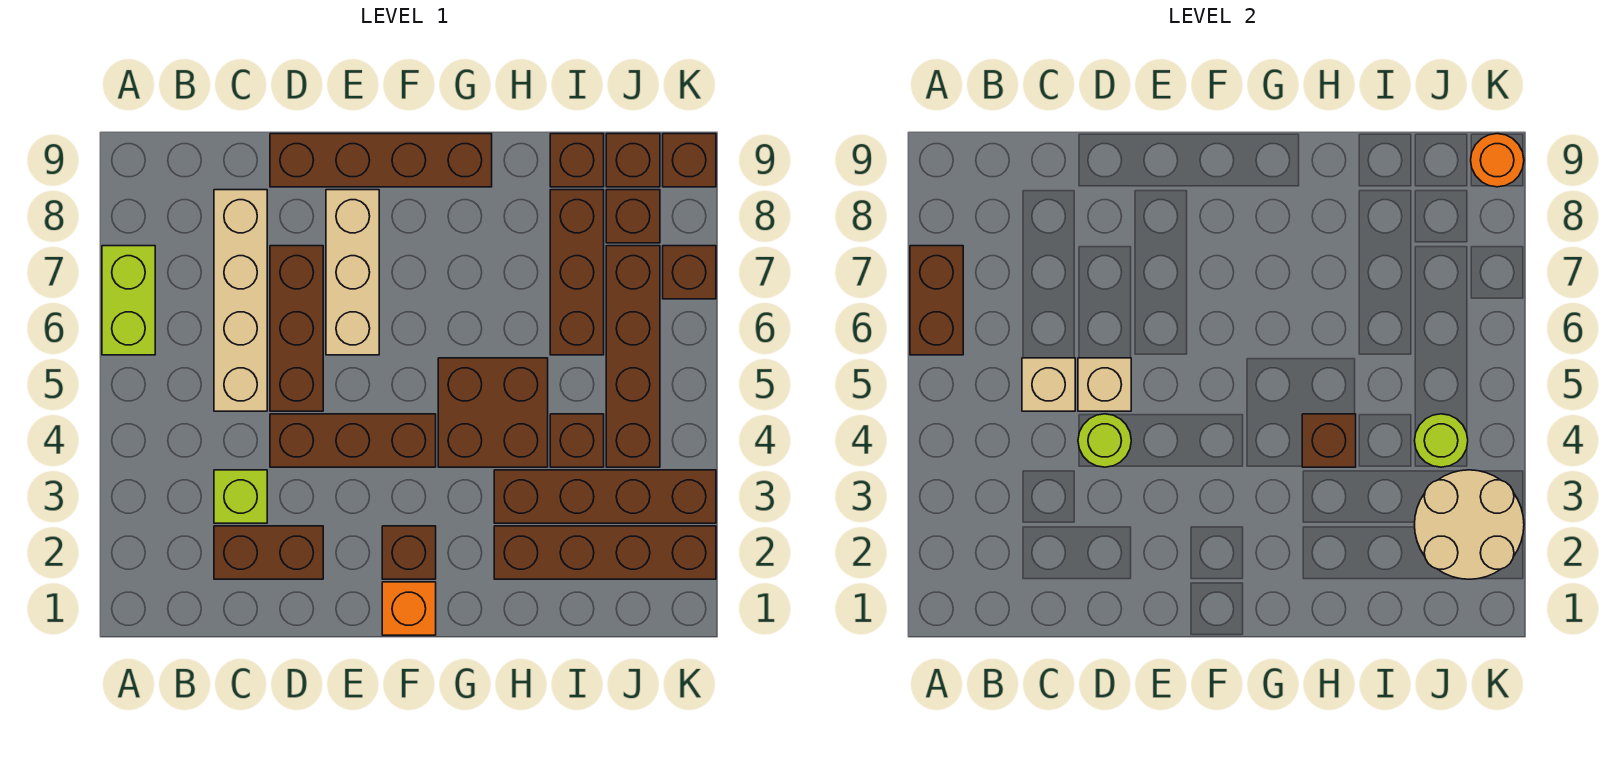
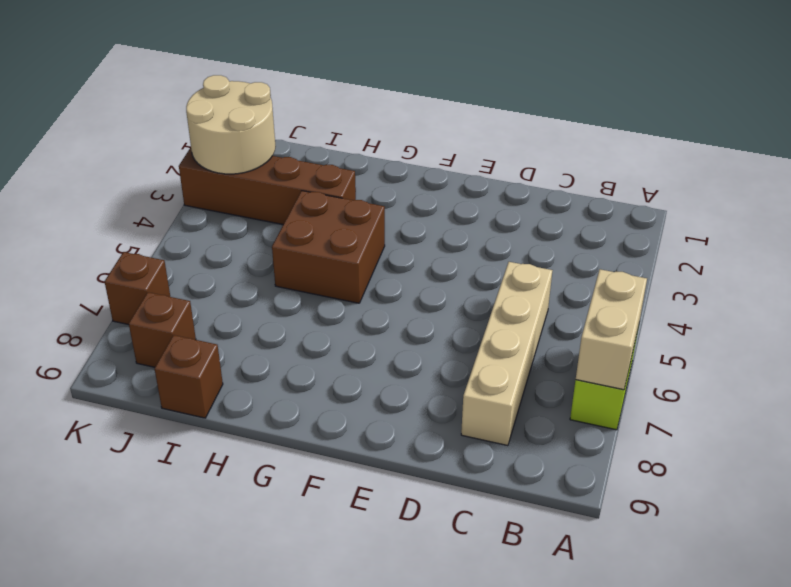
tan brick A6:A7 level 2 -> brown brick A6:A7 level 2
none -> brown brick C2:D2 level 1
none -> lime brick C3 level 1
none -> brown brick D4:F4 level 1

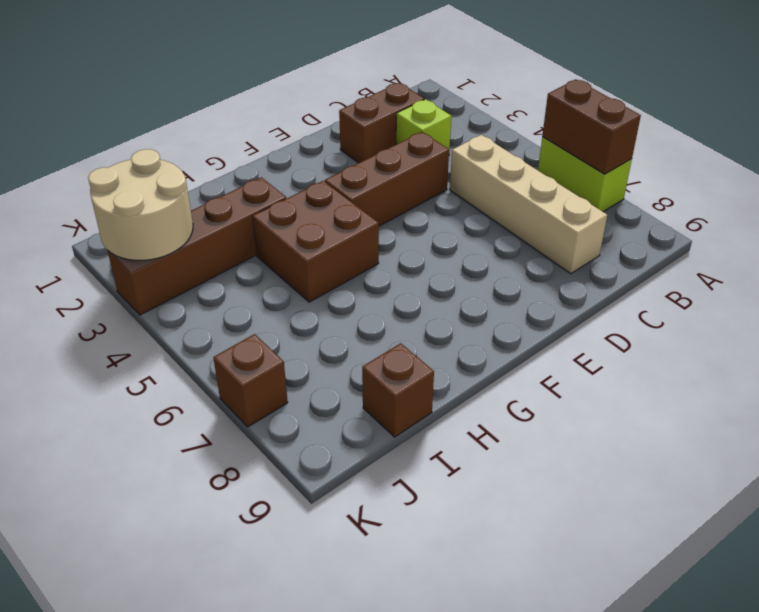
none -> brown brick D5:D7 level 1
none -> brown brick D9:G9 level 1
none -> tan brick E6:E8 level 1

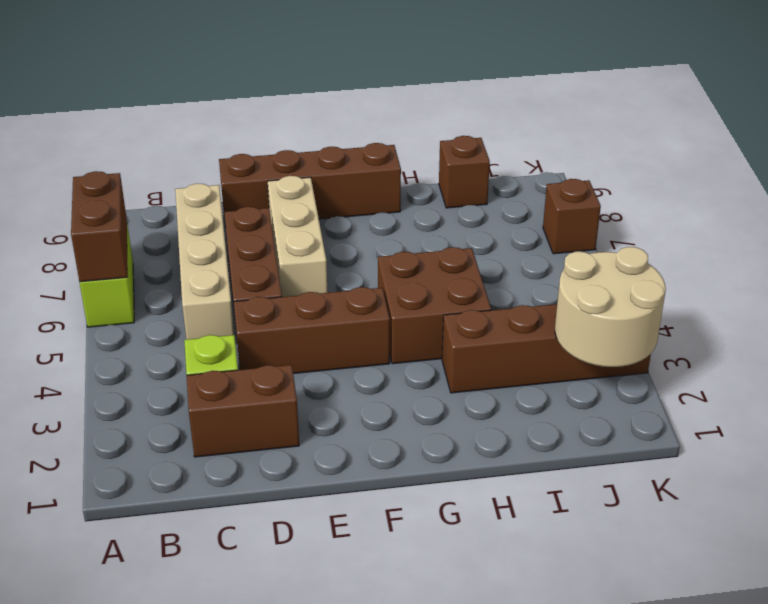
none -> orange brick F1 level 1
none -> brown brick F2 level 1
none -> brown brick H2:K2 level 1

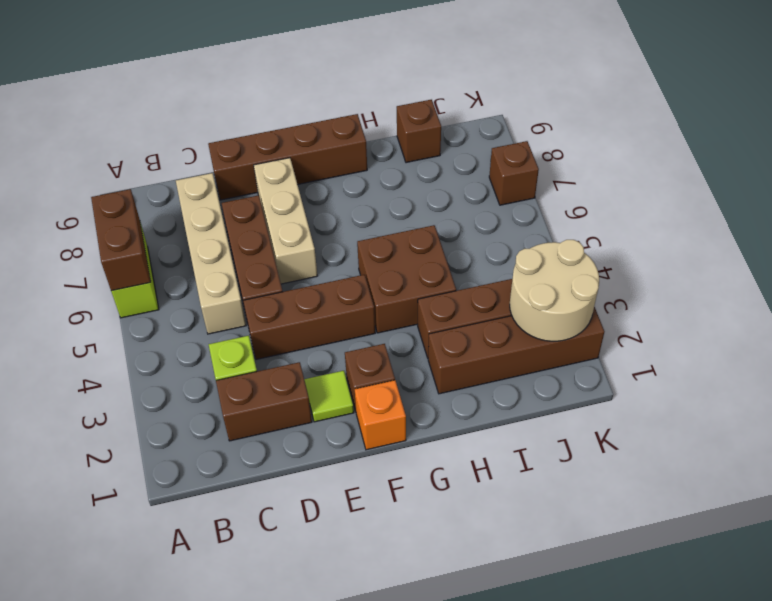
lime tile E2 level 1 -> none
none -> brown brick I4 level 1
none -> brown brick I6:I8 level 1
none -> brown brick J4:J7 level 1

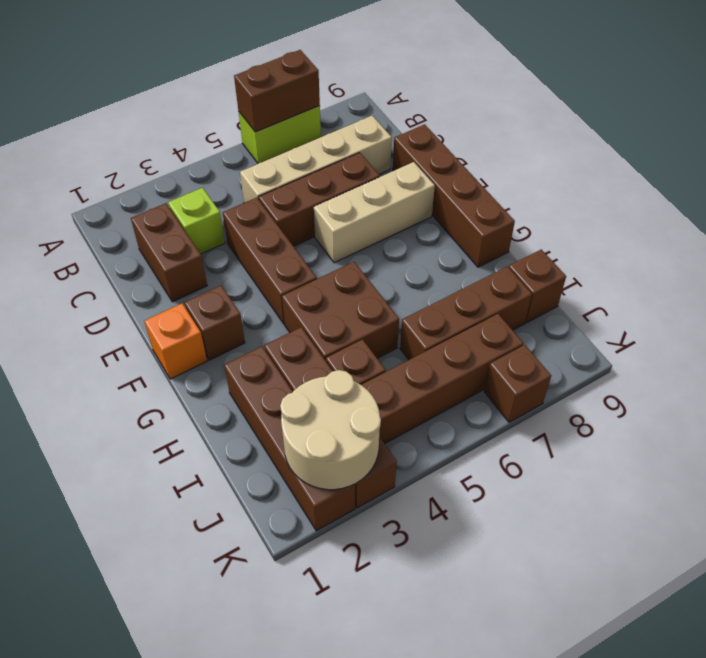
none -> brown brick J8 level 1
none -> brown brick J9 level 1
none -> brown brick K9 level 1

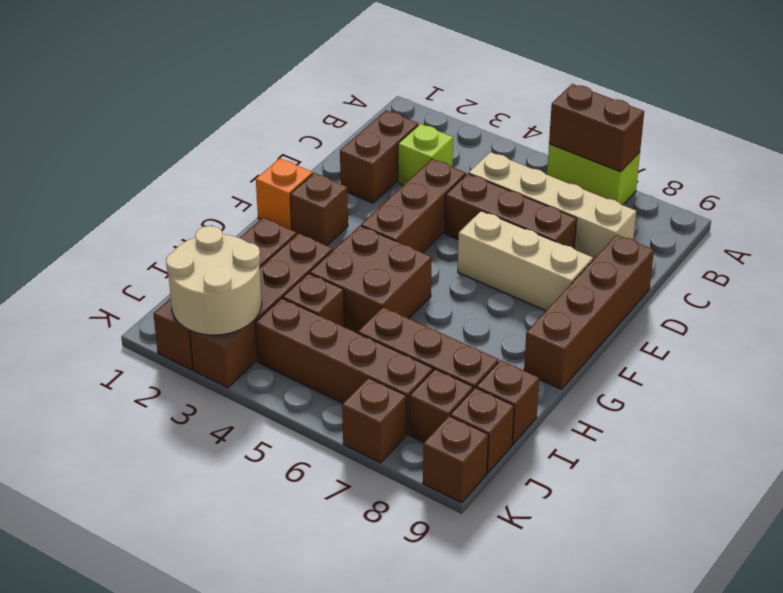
none -> tan brick C5 level 2
none -> lime round brick D4 level 2
none -> tan brick D5 level 2

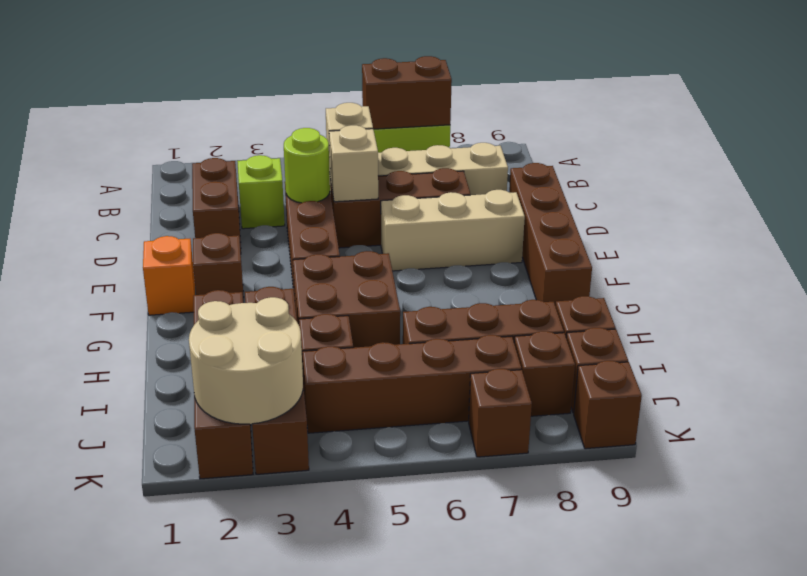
none -> brown brick H4 level 2
none -> lime round brick J4 level 2
none -> orange round brick K9 level 2

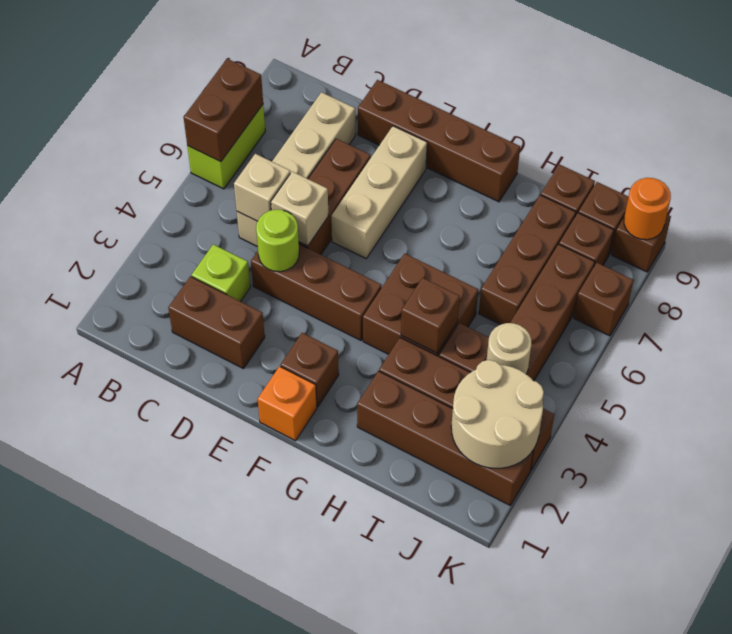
tan round brick J4 level 2 -> lime round brick J4 level 2

